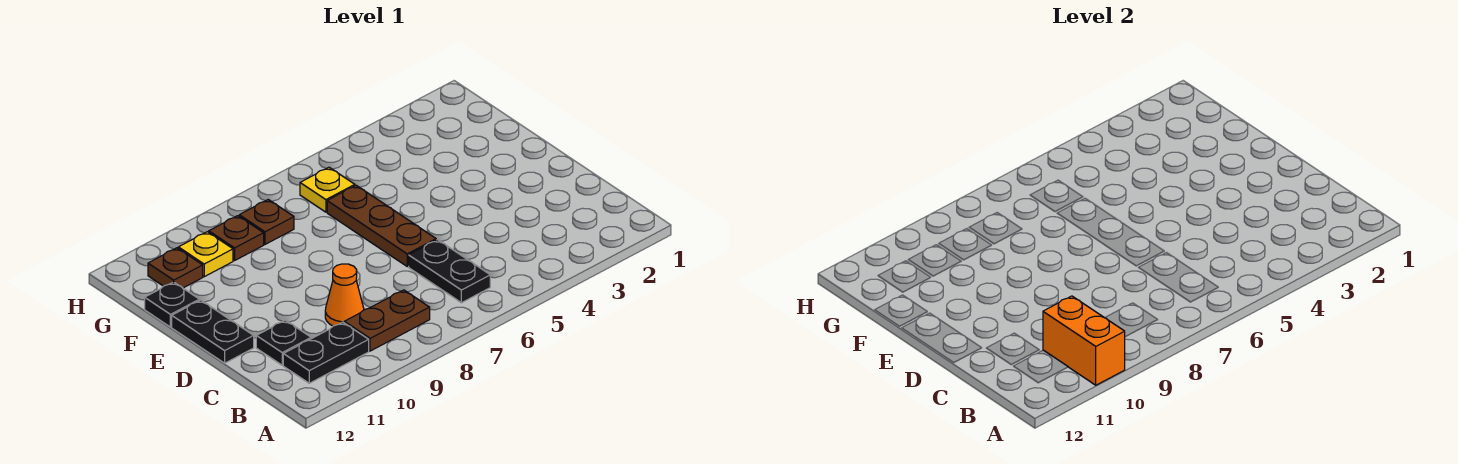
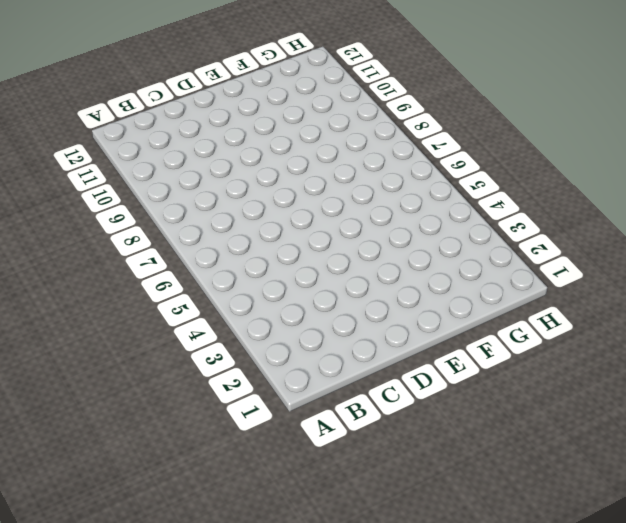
none -> black plate B6:C6 level 1
none -> brown plate B8:B9 level 1
none -> black plate B10:B11 level 1

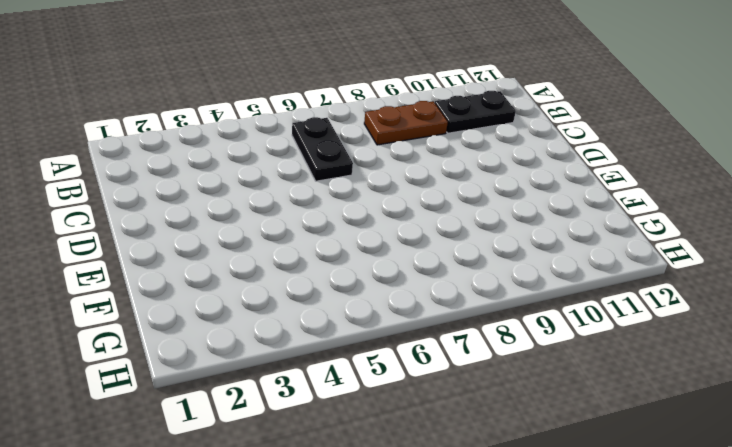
none -> orange cone C9 level 1
none -> black plate C11 level 1
none -> brown plate D6:F6 level 1

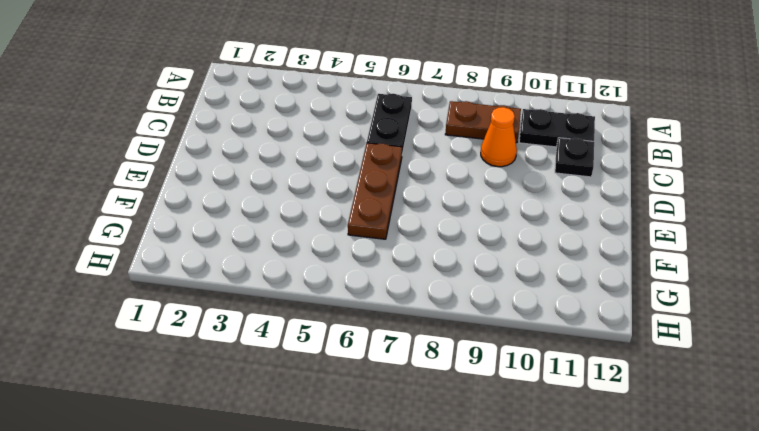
none -> black plate D12:E12 level 1
none -> black plate F12 level 1
none -> yellow plate G6 level 1

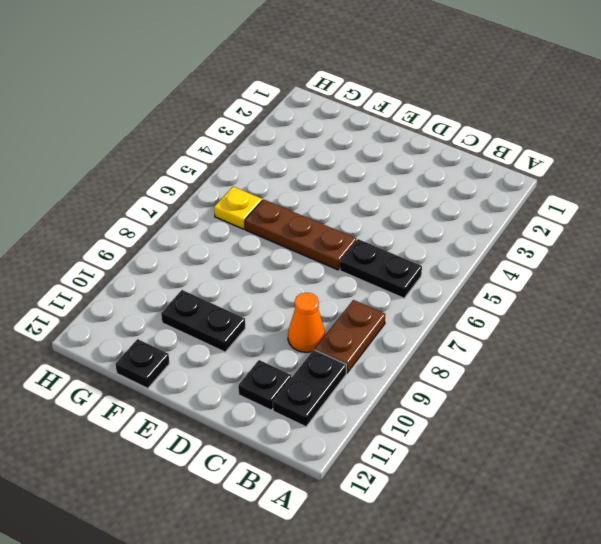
black plate E10:F10 level 1 -> black plate D12:E12 level 1
none -> brown plate G8 level 1
none -> brown plate G9 level 1
none -> yellow plate G10 level 1

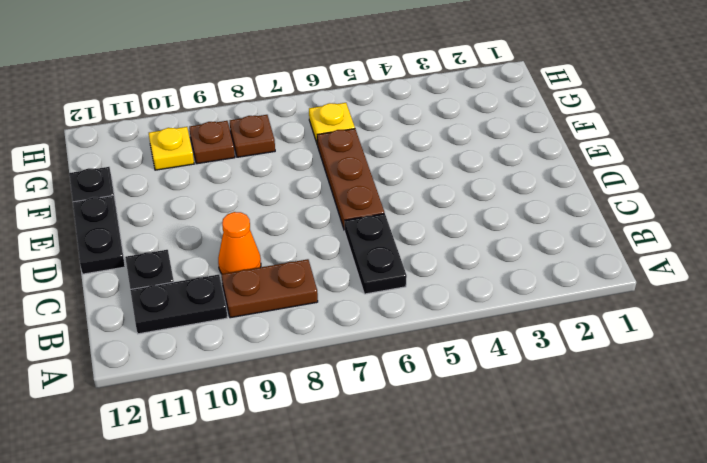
none -> brown plate G11 level 1
none -> orange brick A10:B10 level 2

